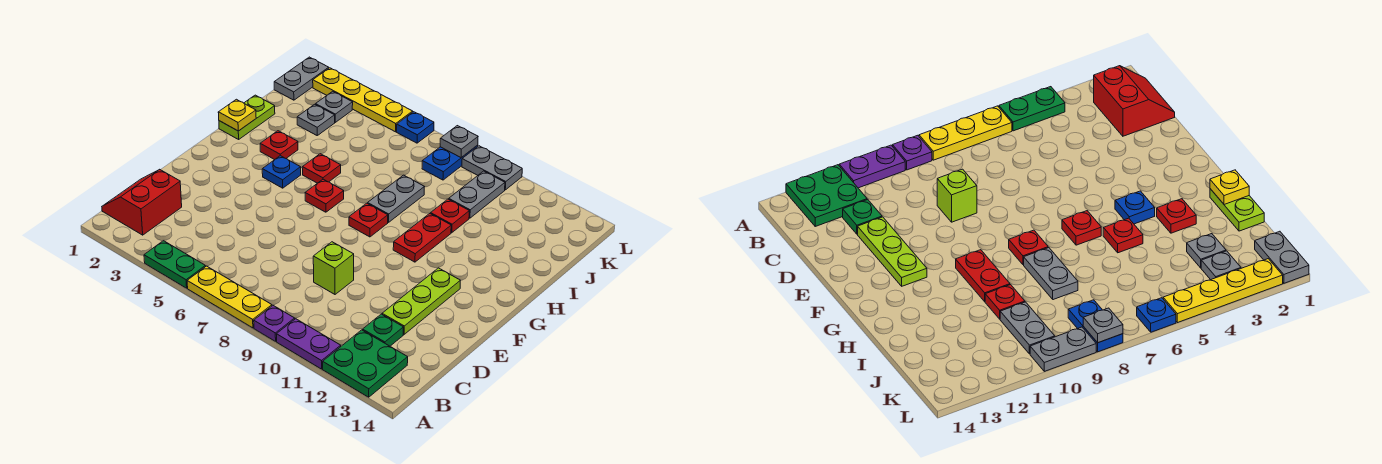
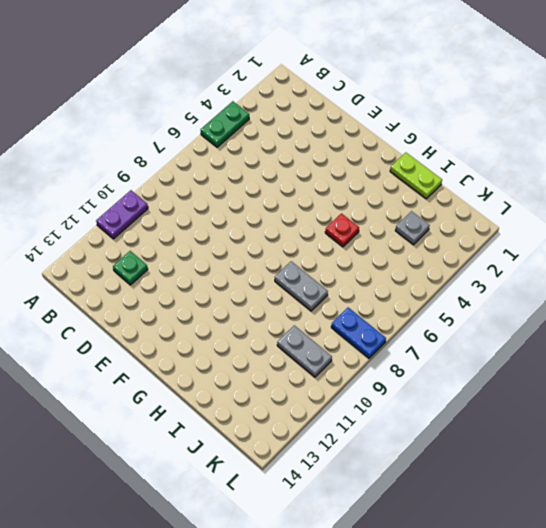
none -> yellow plate A6:A8 level 1
none -> purple plate A9 level 1
none -> green plate A12:B13 level 1

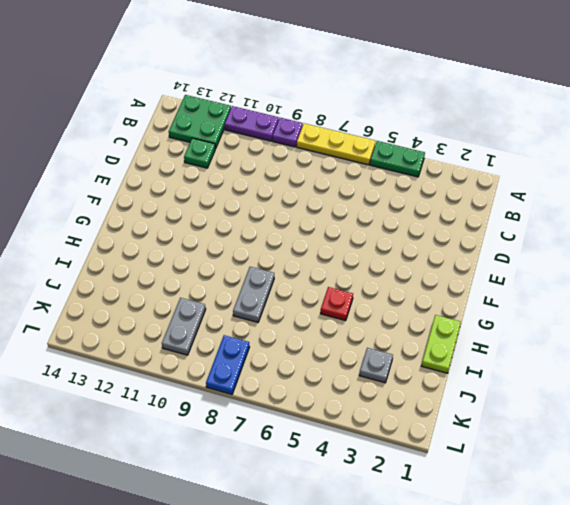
none -> red slope B1:C2 level 1 top 2
none -> lime brick D9 level 1
none -> lime plate D12:F12 level 1

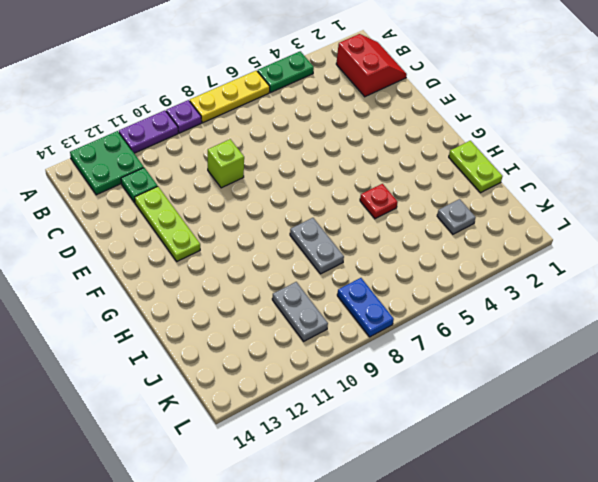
none -> blue plate G4 level 1
none -> red plate G6 level 1
none -> red plate G8 level 1

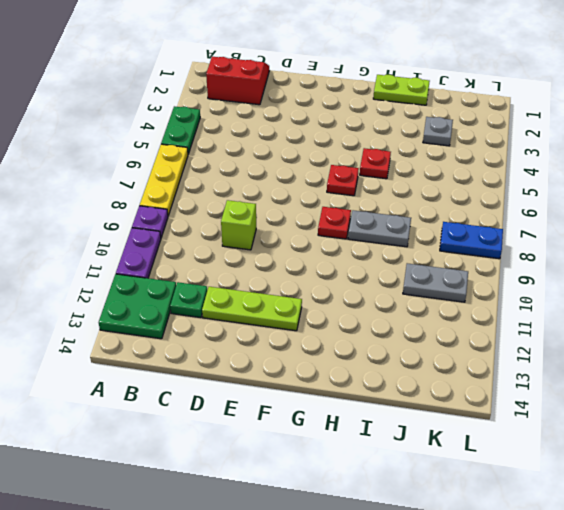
none -> blue plate G4 level 1
none -> red plate G10:H10 level 1
none -> red plate H3 level 1

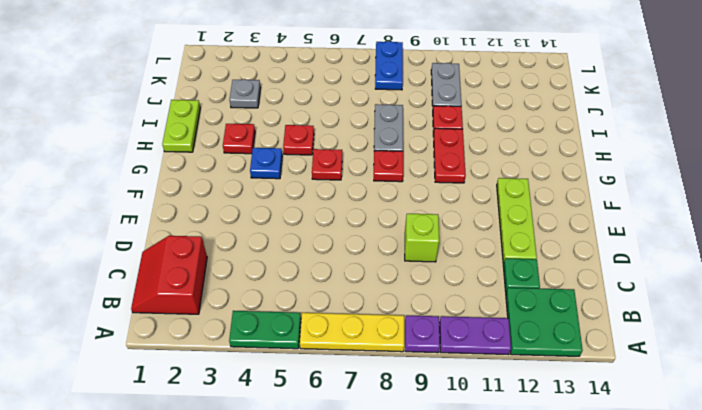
none -> grey plate K1:L1 level 1
none -> grey plate K3 level 1
none -> yellow plate L2:L5 level 1

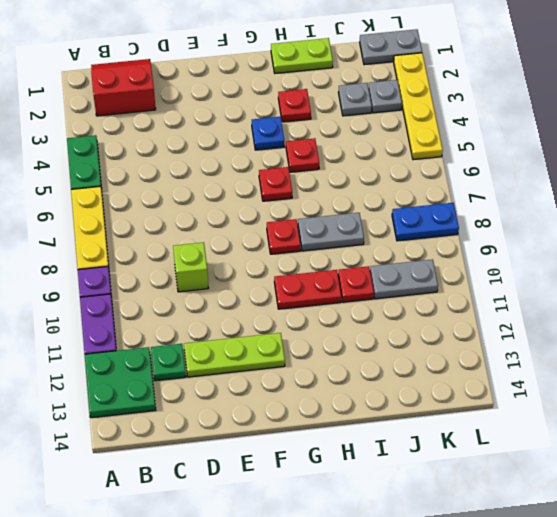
none -> blue plate L6 level 1
none -> grey plate L9:L10 level 1
none -> yellow plate H1 level 2

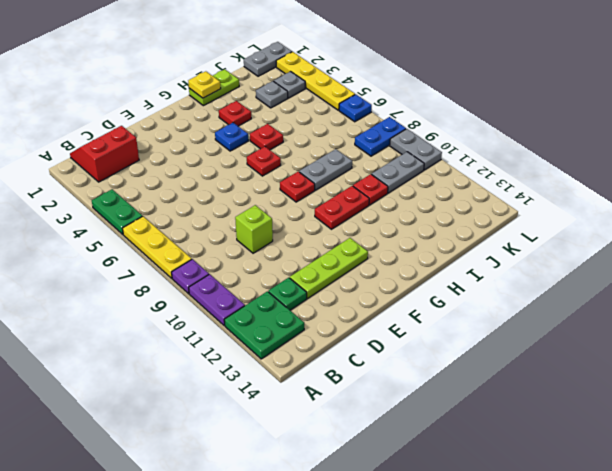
none -> grey plate L8 level 2

